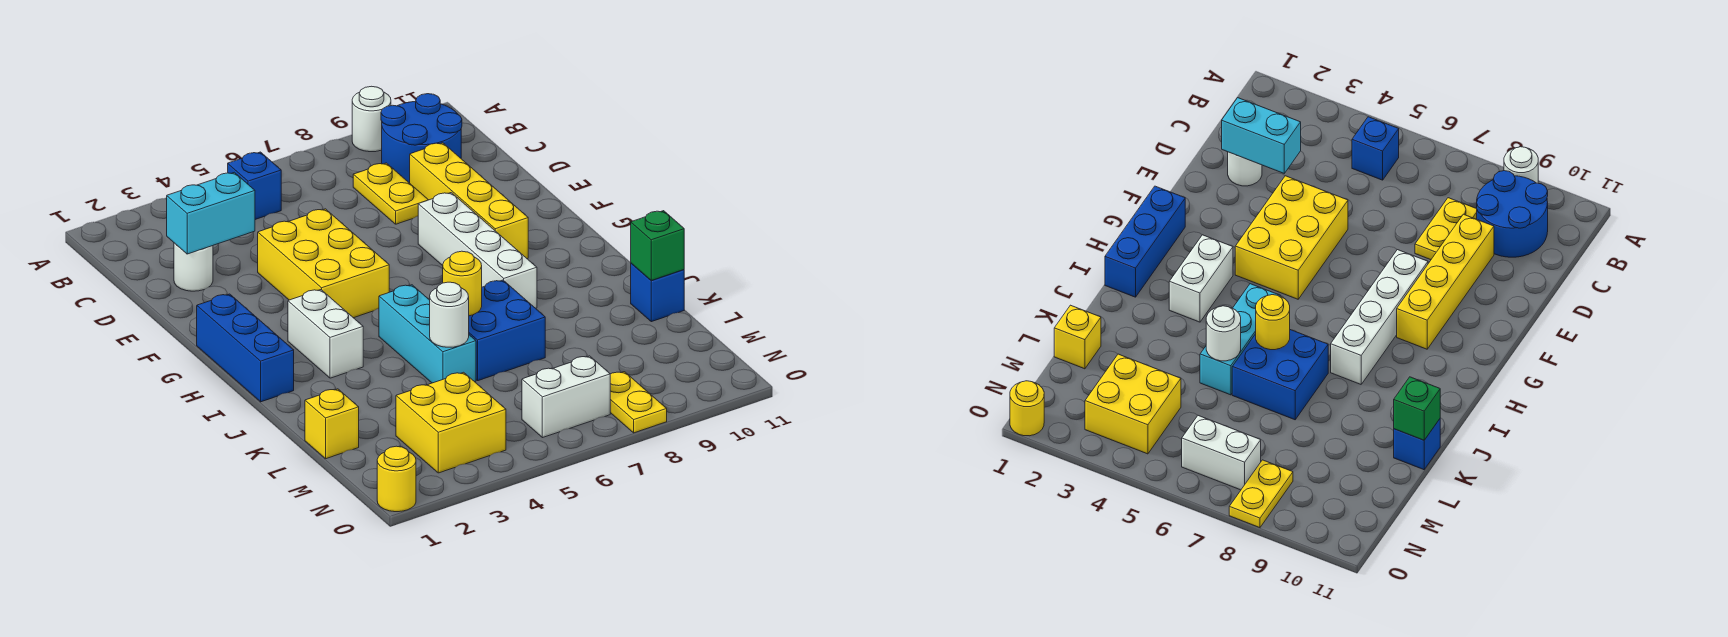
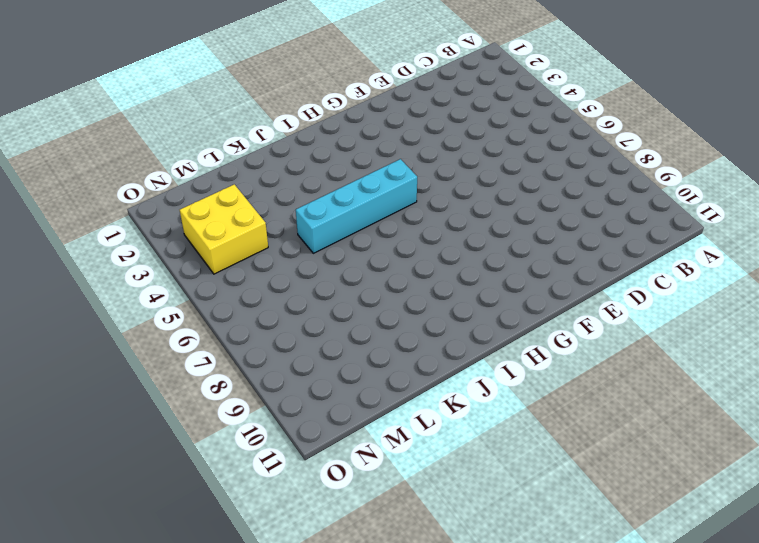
cyan brick H5:K5 level 1 -> cyan brick I5:K5 level 1
none -> white round brick A9 level 1
none -> blue brick B5 level 1
none -> blue round brick B9:C10 level 1

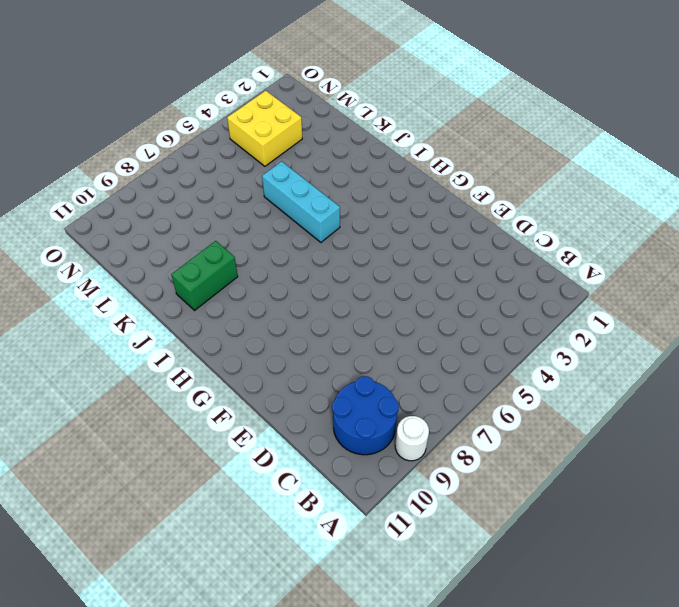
green brick J9:J10 level 1 -> none
none -> blue brick B5 level 1
none -> yellow plate C8:D8 level 1
none -> white round brick D2 level 1

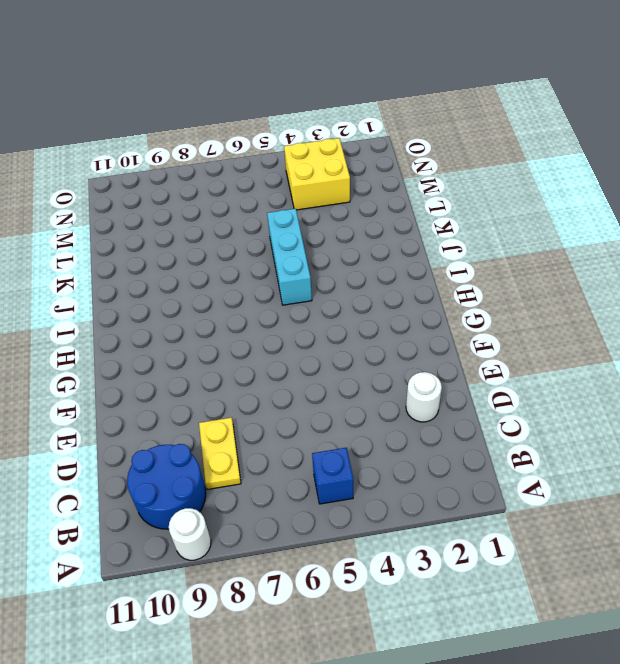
none -> yellow brick D9:G9 level 1
none -> yellow brick E4:G5 level 1
none -> white brick F8:I8 level 1

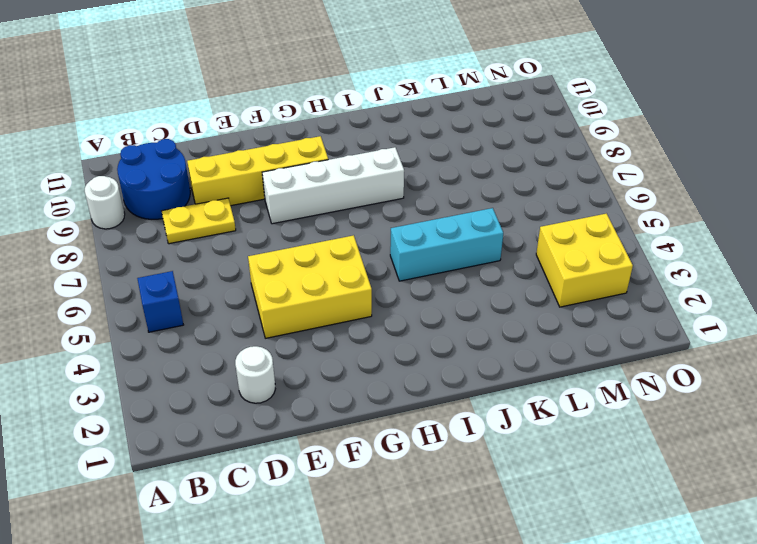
none -> blue brick G1:I1 level 1
none -> white brick H3:I3 level 1
none -> blue brick J6:K7 level 1

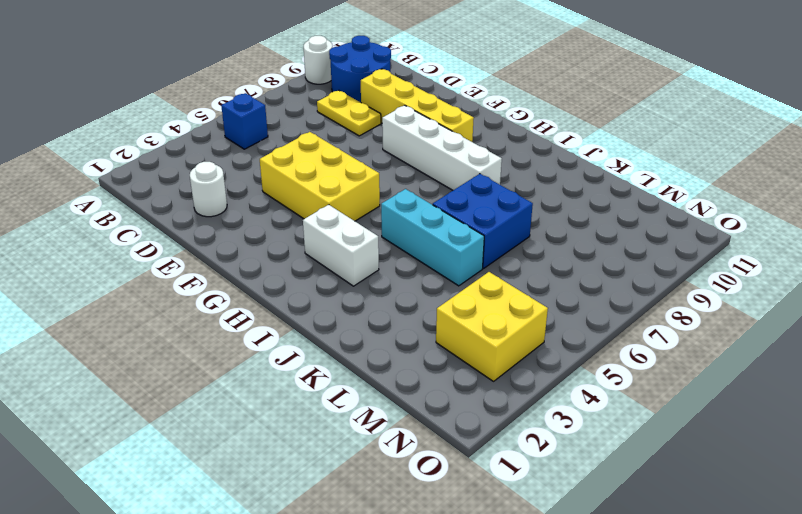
none -> blue brick G1:I1 level 1
none -> blue brick K11 level 1
none -> yellow brick L1 level 1

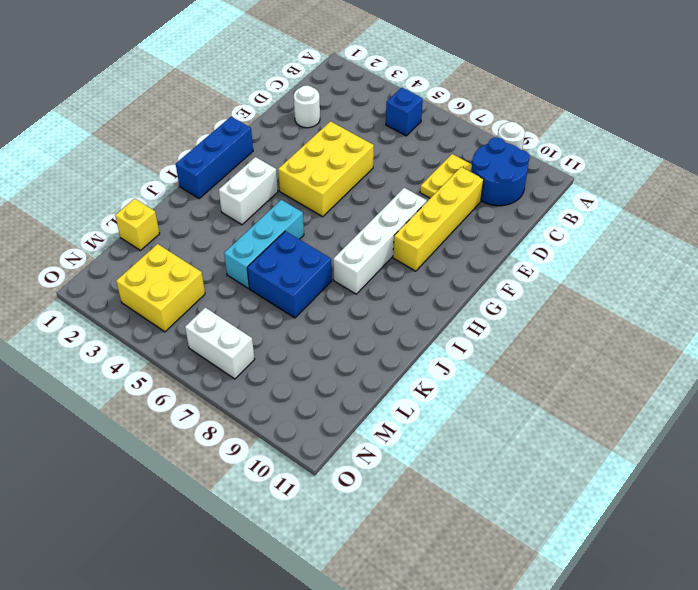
none -> blue brick K11 level 1
none -> yellow plate N8:O8 level 1
none -> yellow round brick O1 level 1

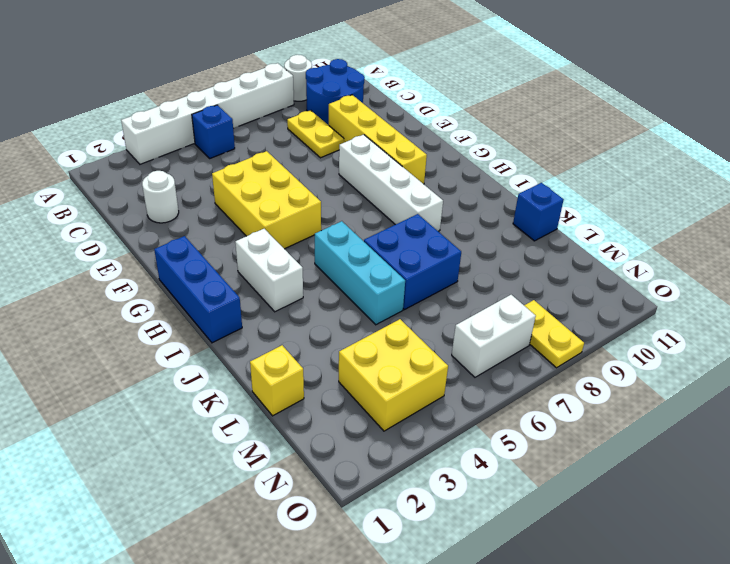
white brick A3:A8 level 1 -> none
none -> yellow round brick O1 level 1
none -> cyan brick D2:D3 level 2
none -> yellow round brick J6 level 2

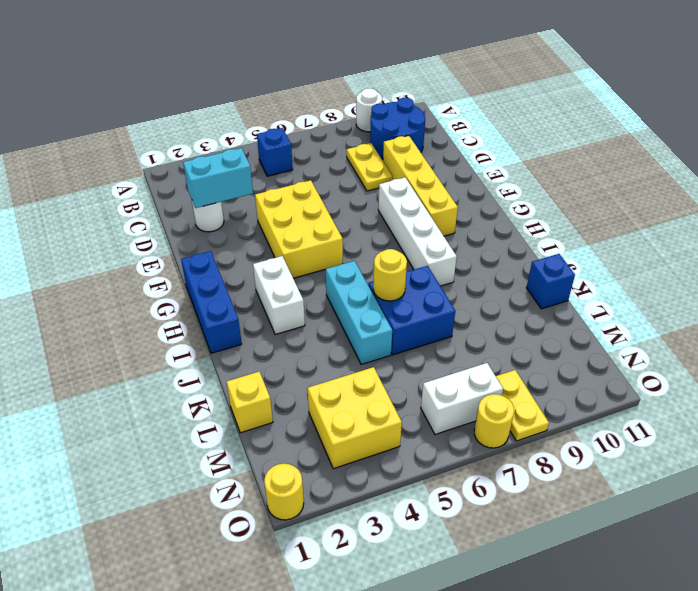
yellow round brick O7 level 1 -> none
none -> white round brick K5 level 2
none -> green brick K11 level 2

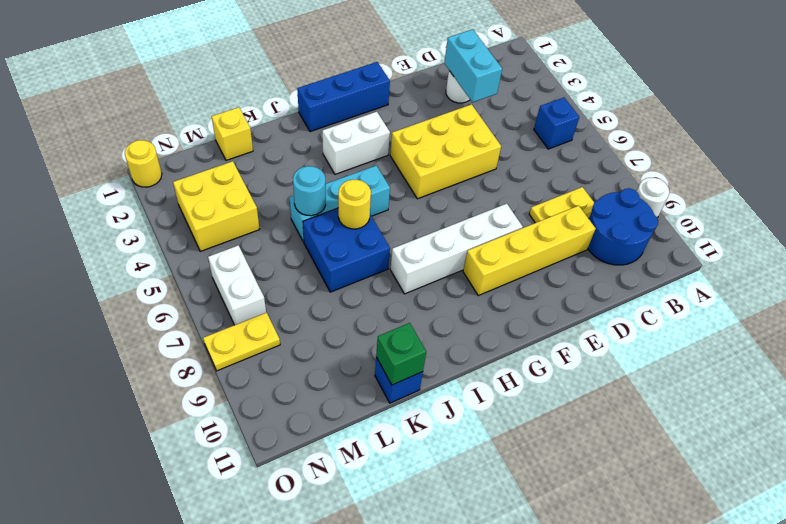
cyan round brick K5 level 2 -> white round brick K5 level 2

